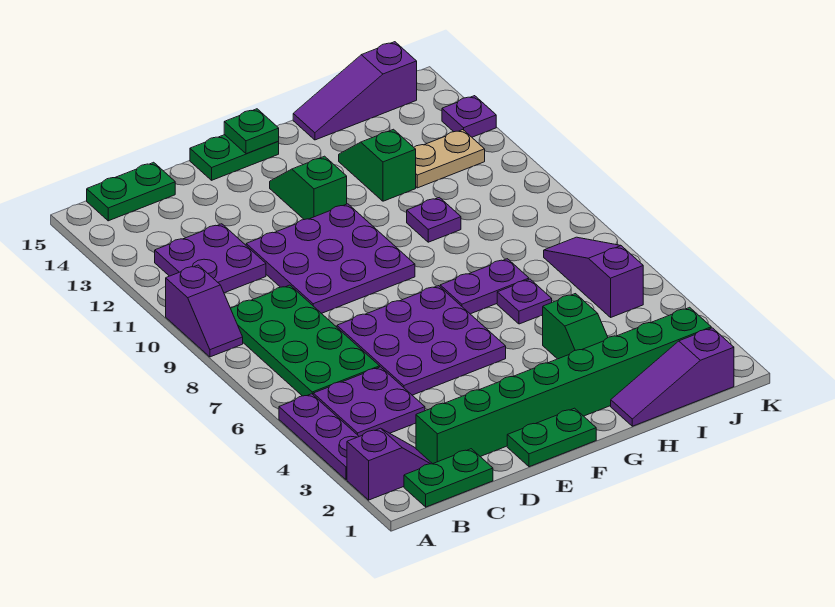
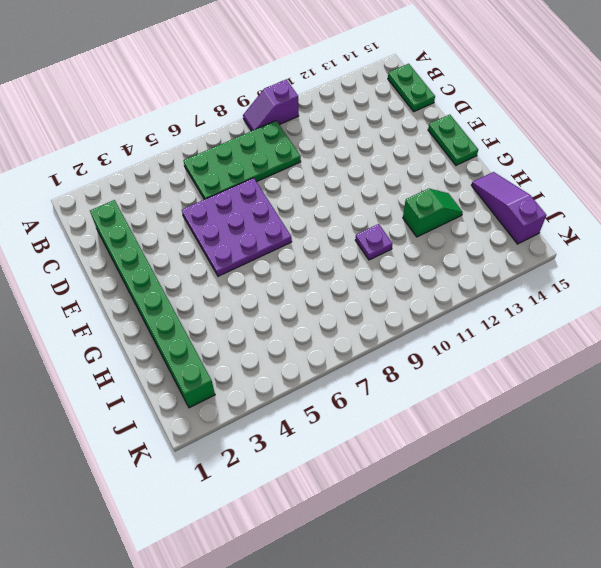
none -> purple slope A2:B2 level 1 top A
none -> purple plate A3:A5 level 1
none -> green plate B1:C1 level 1

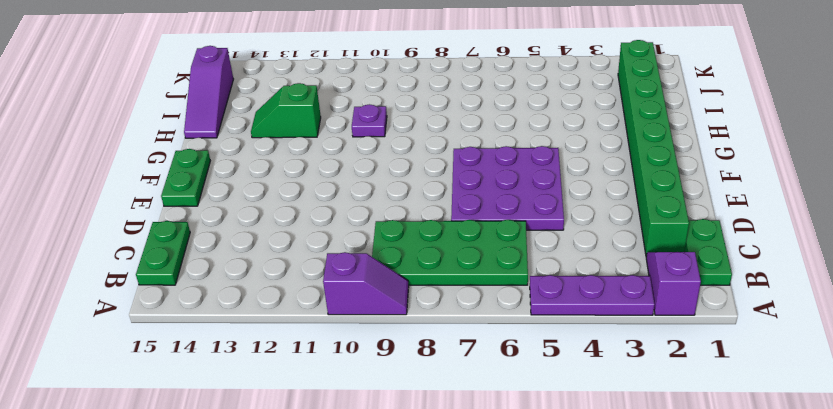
none -> purple plate B4:C5 level 1
none -> purple plate B11:C12 level 1
none -> purple plate D9:F11 level 1

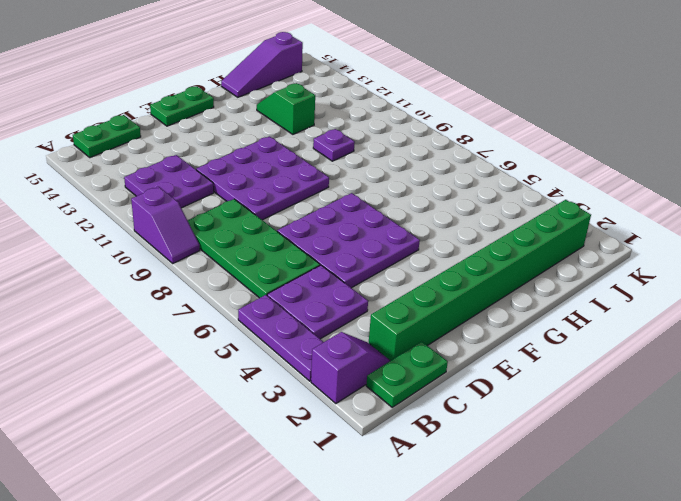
none -> green plate E1:F1 level 1
none -> green slope F12:F13 level 1 top 12
none -> purple plate G7:H7 level 1

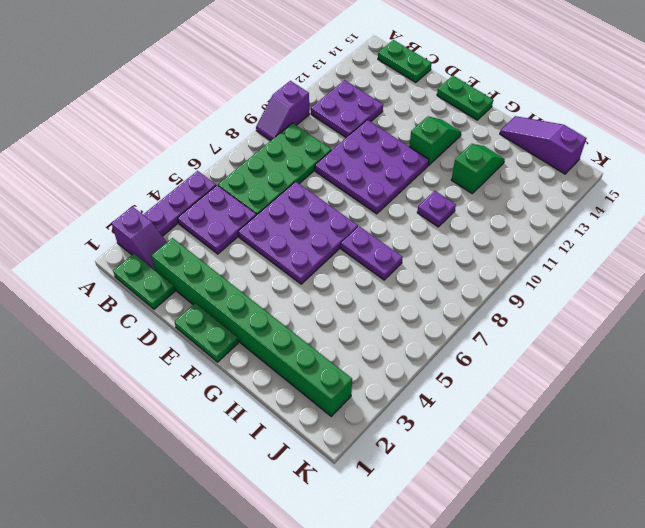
none -> purple slope H1:J1 level 1 top J
none -> green slope H3:H4 level 1 top 4
none -> purple plate H6 level 1

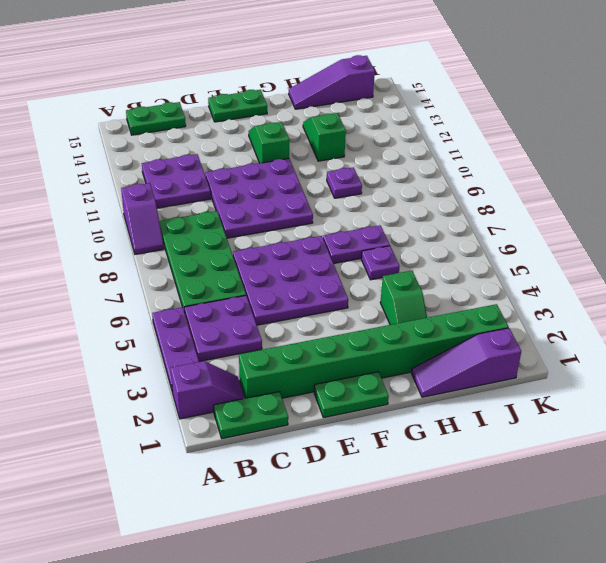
none -> tan plate I12:J12 level 1
none -> purple slope J5:J7 level 1 top 5
none -> purple plate K13 level 1

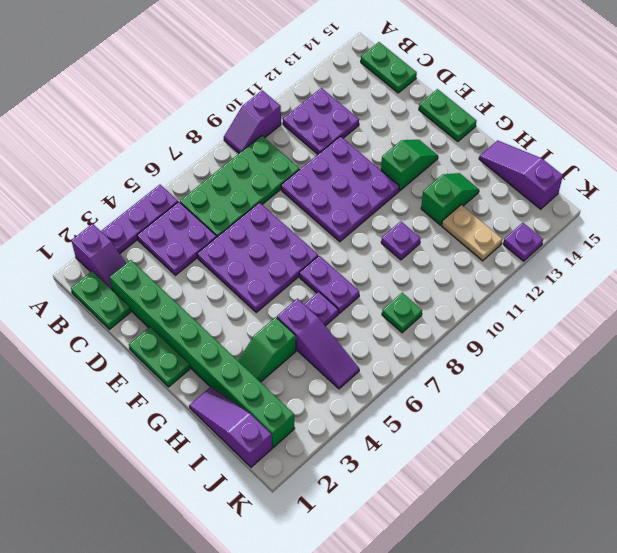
purple slope H5:J5 level 1 top H -> purple slope J5:J7 level 1 top 5
green plate J8 level 1 -> green plate F15 level 2

